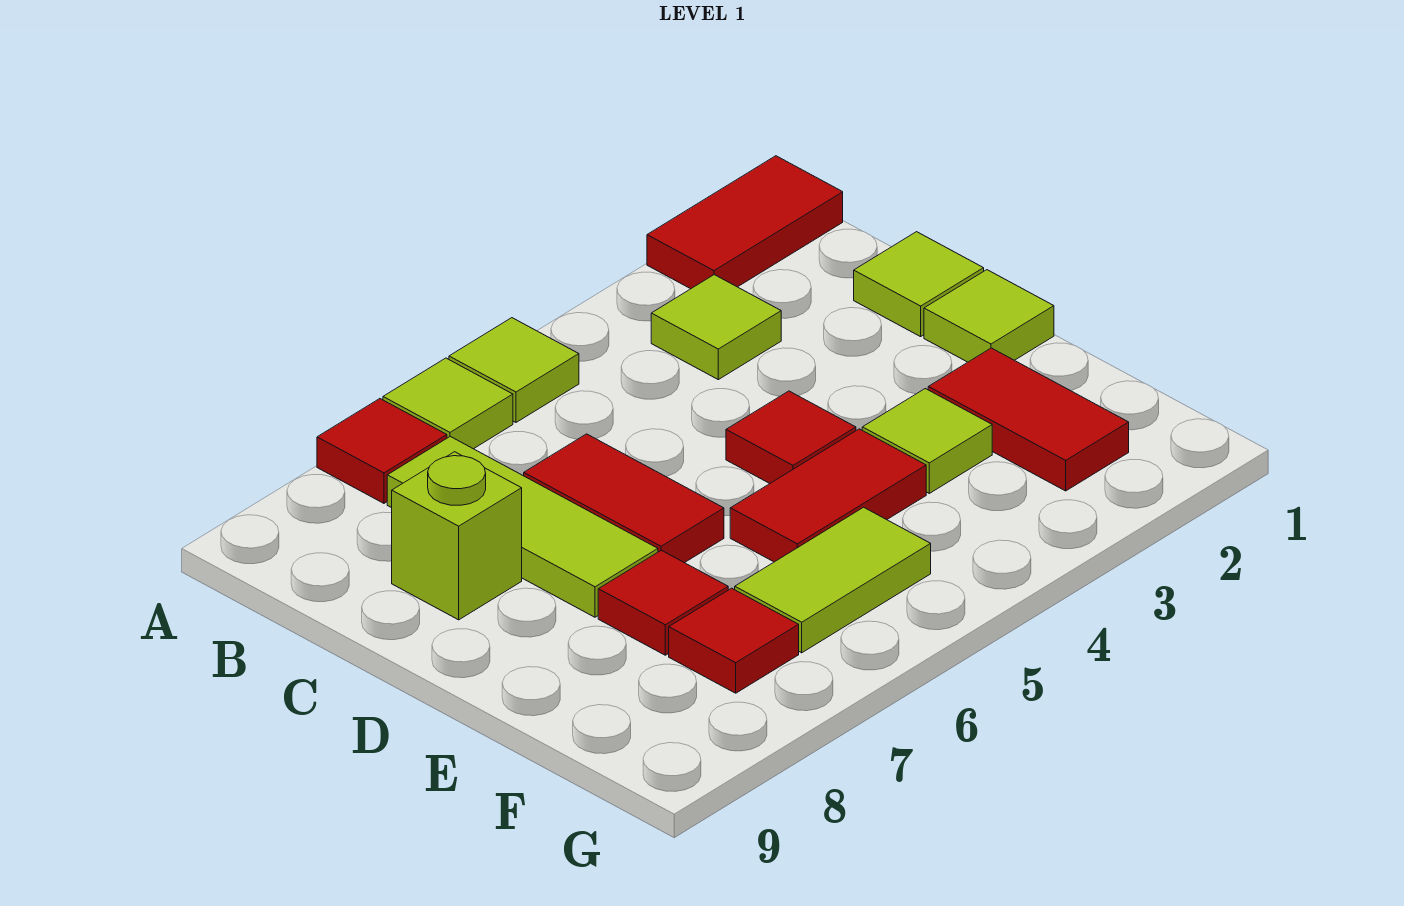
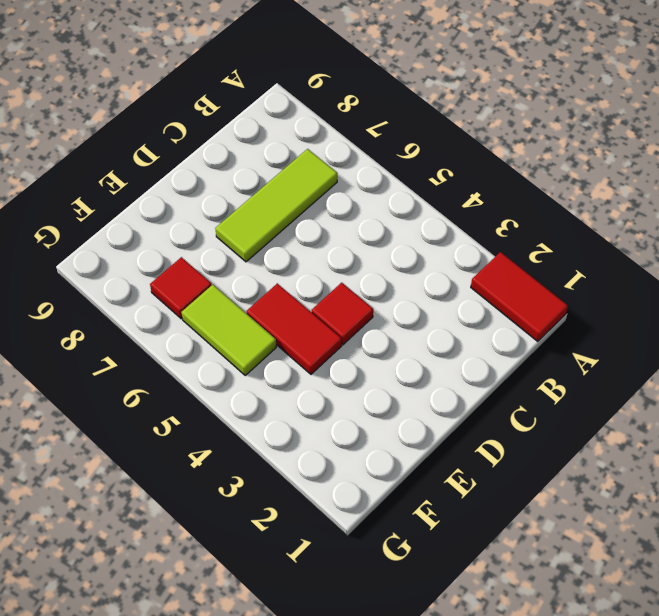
none -> lime tile A5 level 1
none -> lime tile A6 level 1
none -> red tile A7 level 1

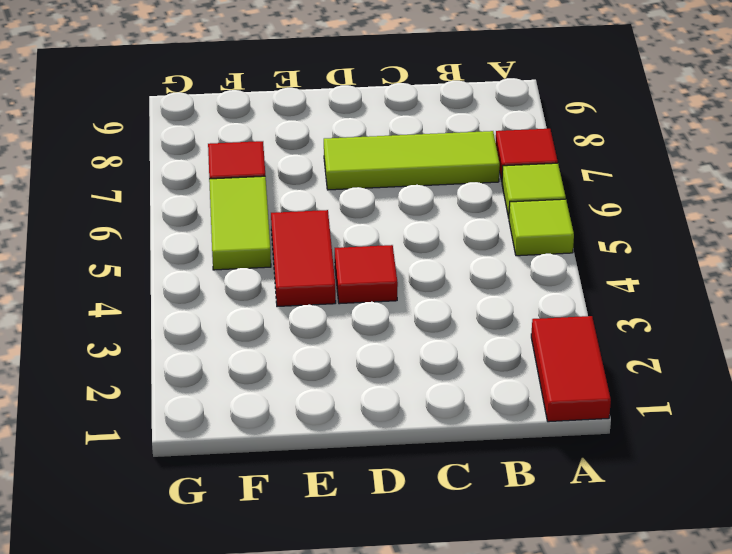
none -> lime tile B3 level 1
none -> lime tile C1 level 1
none -> red tile C6:D6 level 1

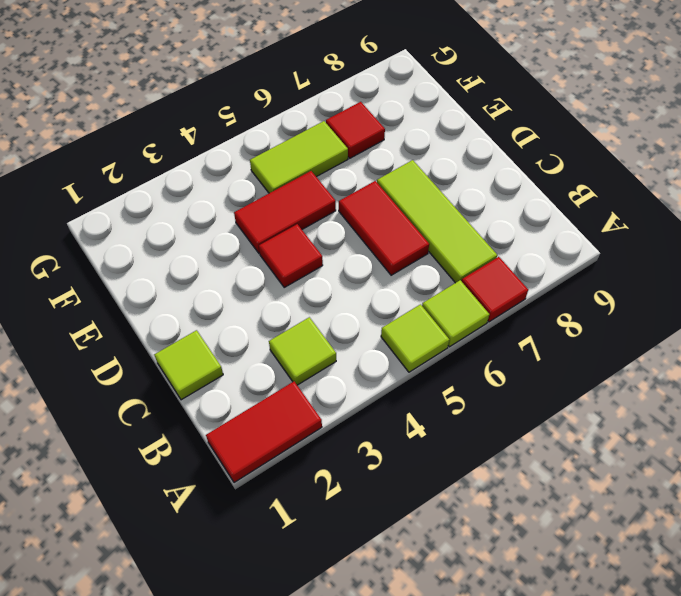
none -> lime brick C8 level 1
none -> lime tile D1 level 1
none -> red tile E2:F2 level 1

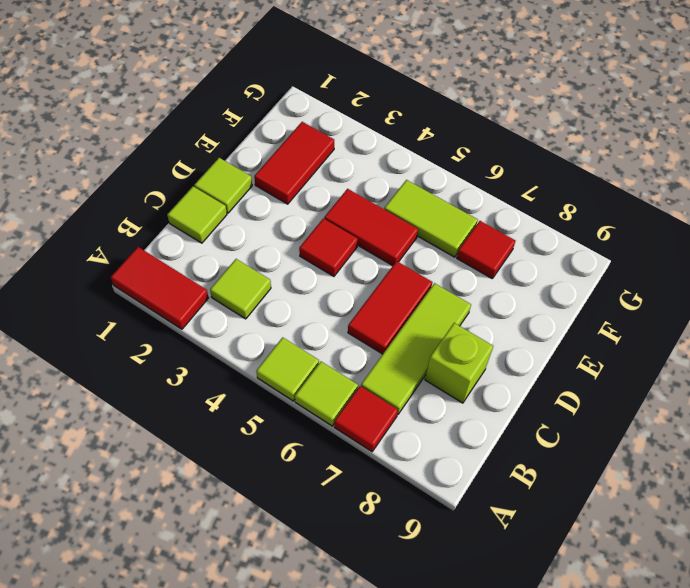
none -> lime tile E3 level 1
none -> red tile E7 level 1

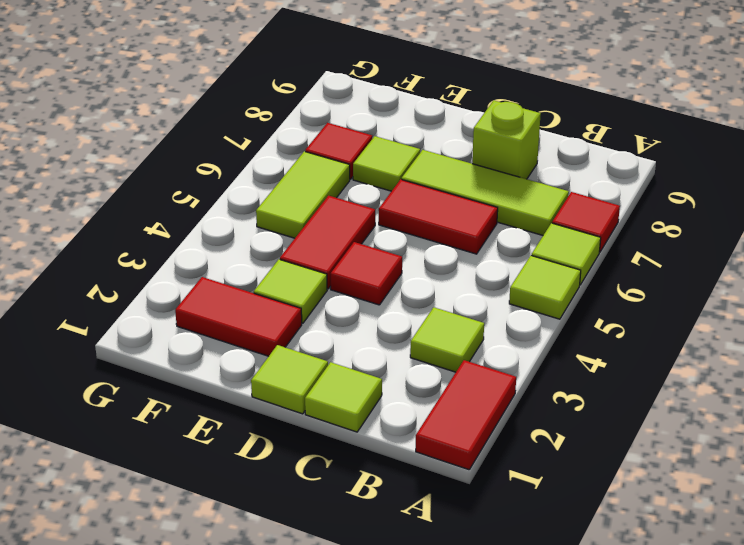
lime tile E7 level 1 -> red tile E7 level 1

